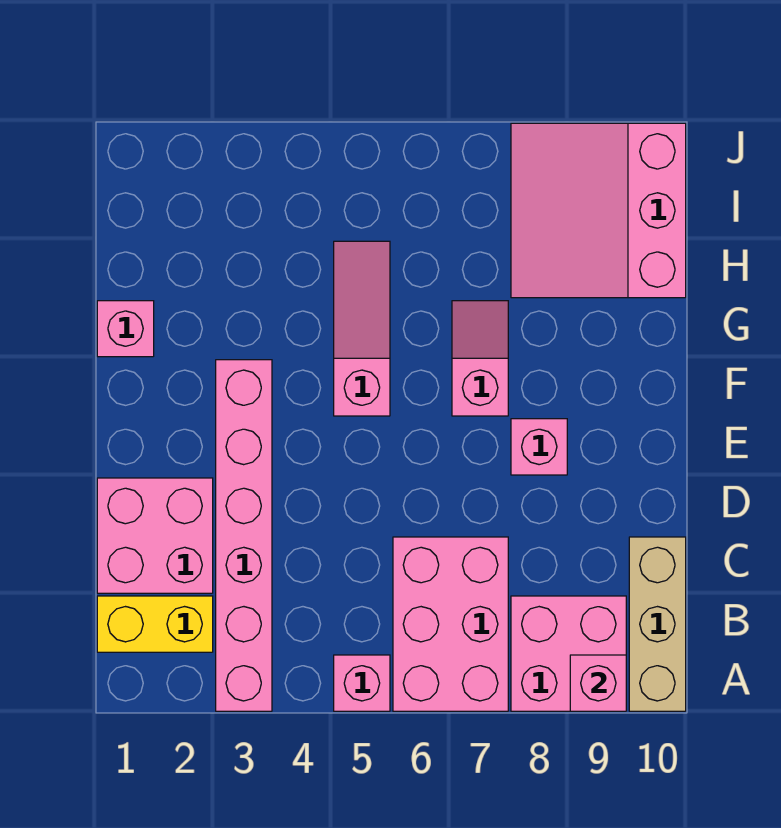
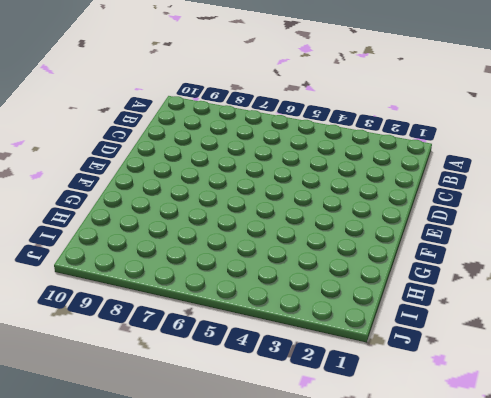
none -> pink brick A3:F3 level 1
none -> pink brick A5 level 1
none -> pink brick A6:C7 level 1

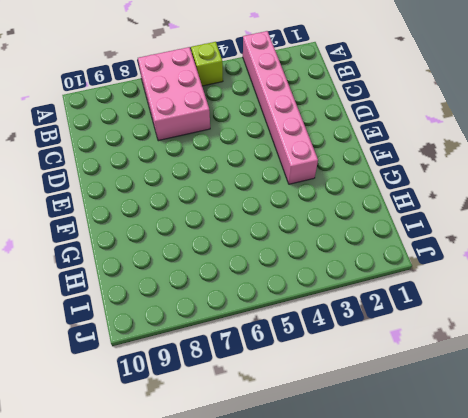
lime brick A5 level 1 -> pink brick A5 level 1
none -> pink brick A8:B9 level 1
none -> tan brick A10:C10 level 1
none -> yellow brick B1:B2 level 1

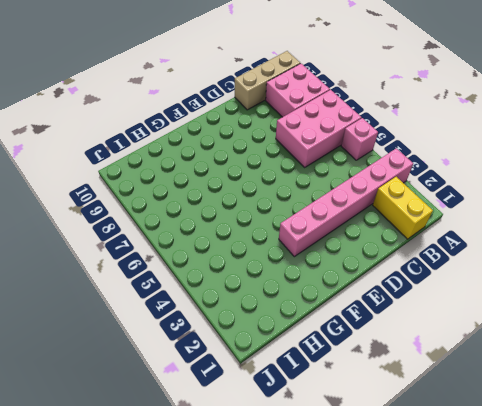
none -> pink brick C1:D2 level 1
none -> pink brick E8 level 1
none -> pink slope F5:H5 level 1 top F

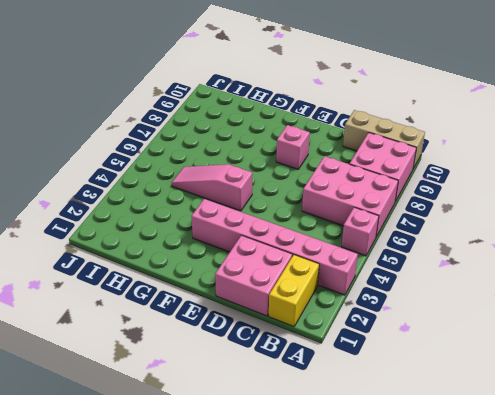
none -> pink slope F7:G7 level 1 top F
none -> pink brick G1 level 1
none -> pink slope H8:J10 level 1 top 10

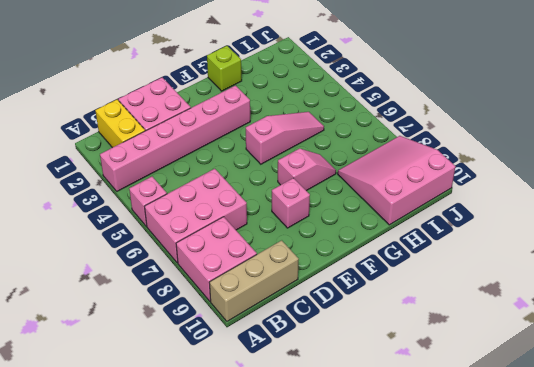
lime brick G1 level 1 -> pink brick G1 level 1
none -> pink brick A9 level 2

